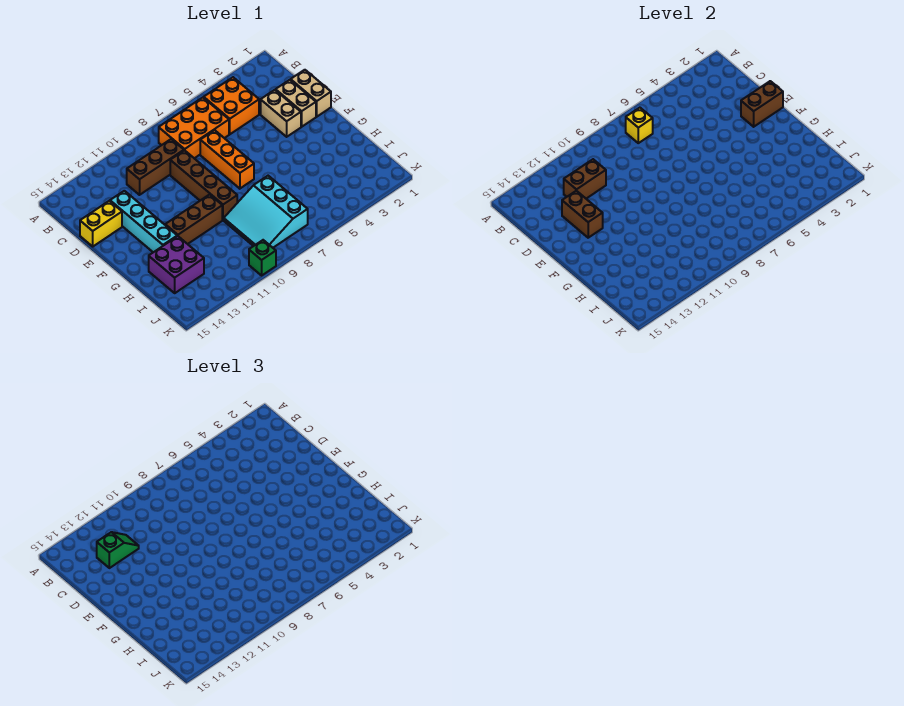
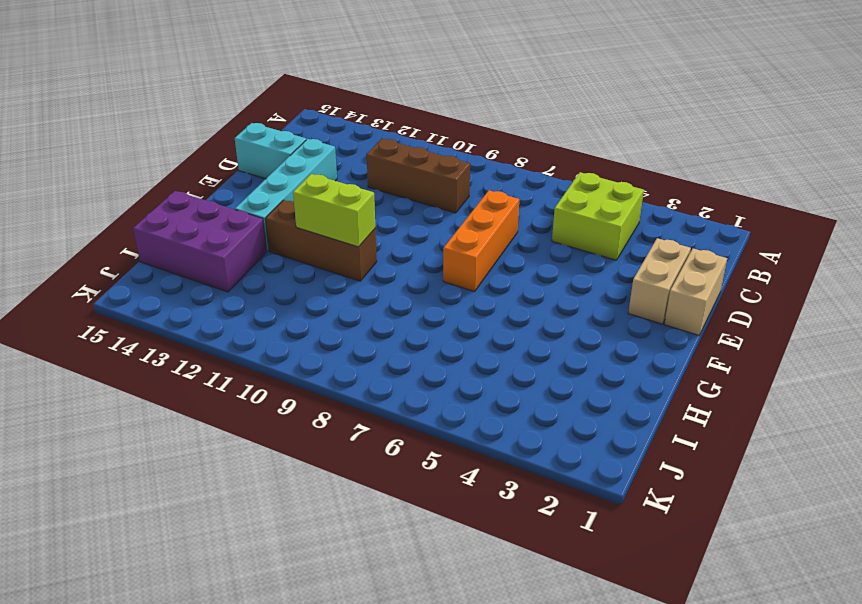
lime brick B4:C5 level 1 -> orange brick B4:C5 level 1
cyan brick D14:D15 level 1 -> yellow brick D14:D15 level 1
lime brick G10:G11 level 2 -> none
purple brick H13:I15 level 1 -> purple brick H13:I14 level 1
none -> orange brick B6:C8 level 1
none -> tan brick D3:E3 level 1
none -> brown brick D9:G9 level 1

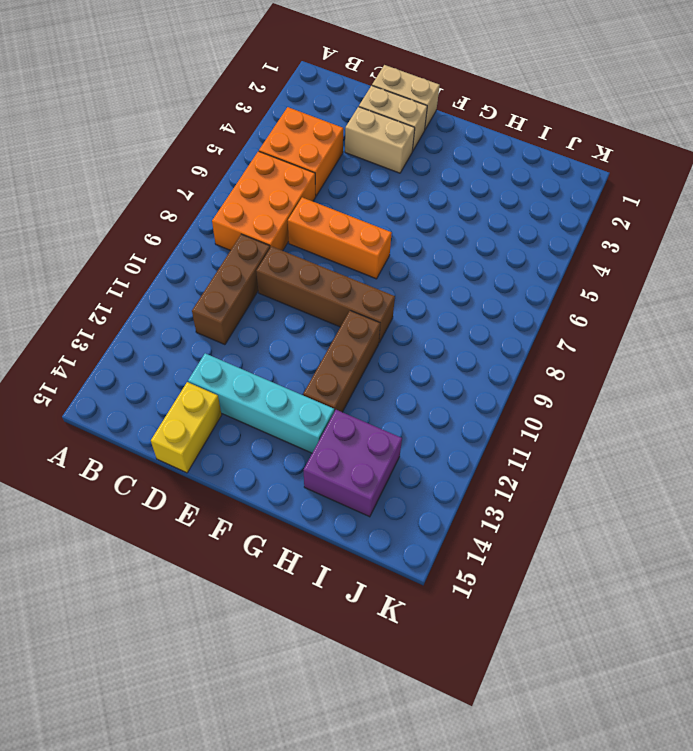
none -> cyan slope H7:J9 level 1 top 7
none -> green brick K10 level 1
none -> yellow brick B7 level 2

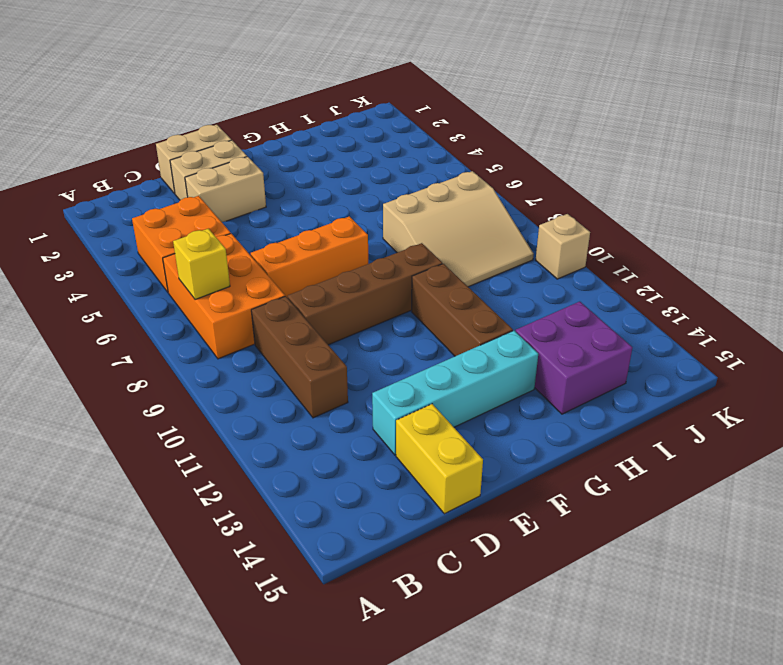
tan slope H7:J9 level 1 top 7 -> cyan slope H7:J9 level 1 top 7
tan brick K10 level 1 -> green brick K10 level 1
none -> brown brick C11:C12 level 2
none -> brown brick D13:E13 level 2
none -> brown brick E1:E2 level 2

